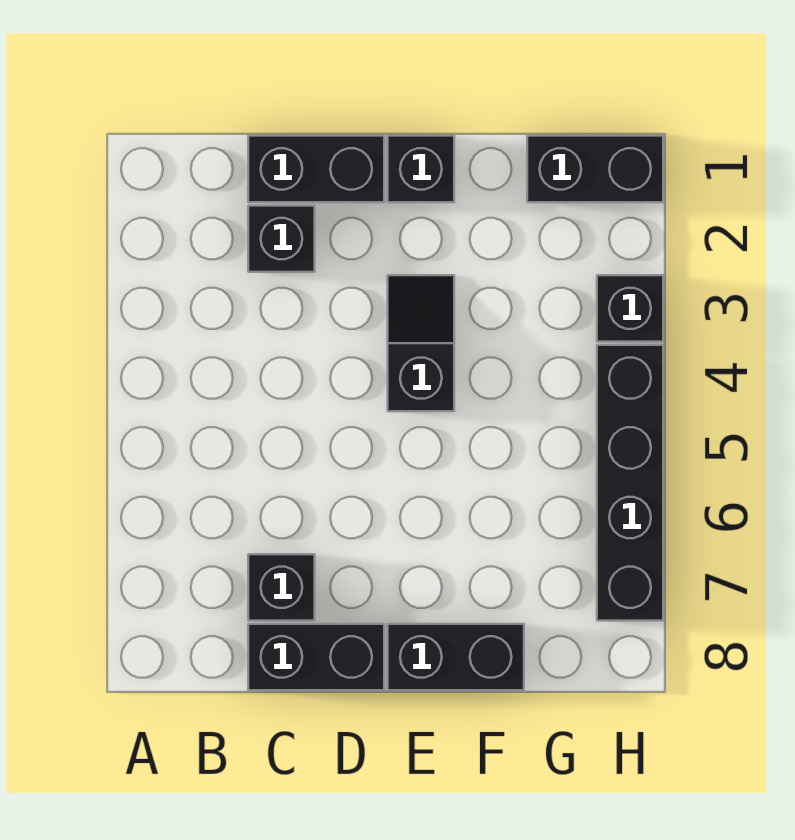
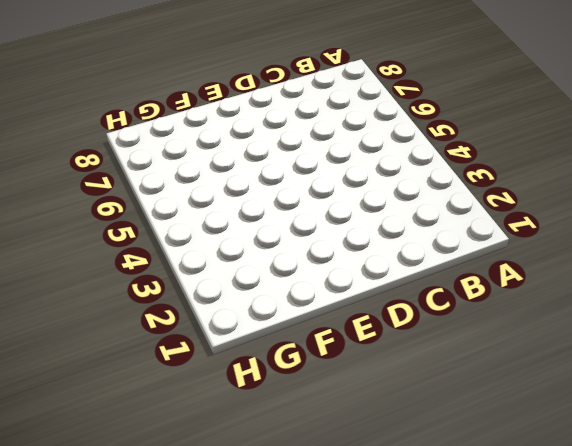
none -> black brick C1:D1 level 1
none -> black brick C2 level 1

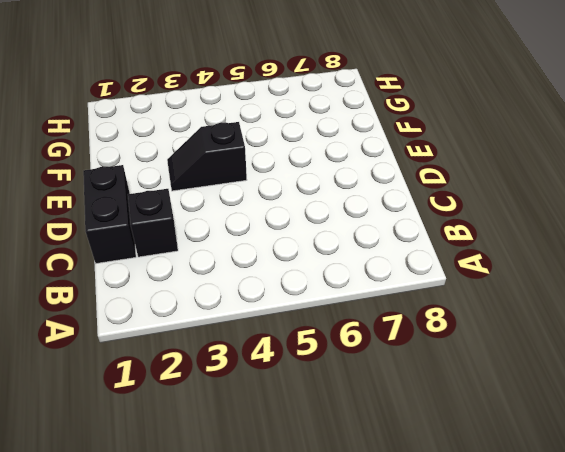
none -> black brick C7 level 1
none -> black brick C8:D8 level 1

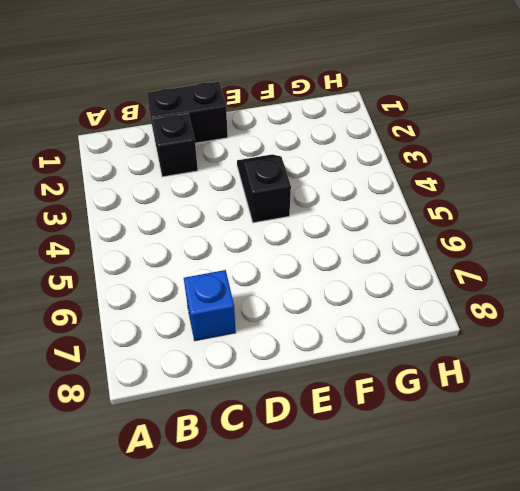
blue brick C7 level 1 -> black brick C7 level 1
none -> black brick C8:D8 level 1
none -> black brick E1 level 1

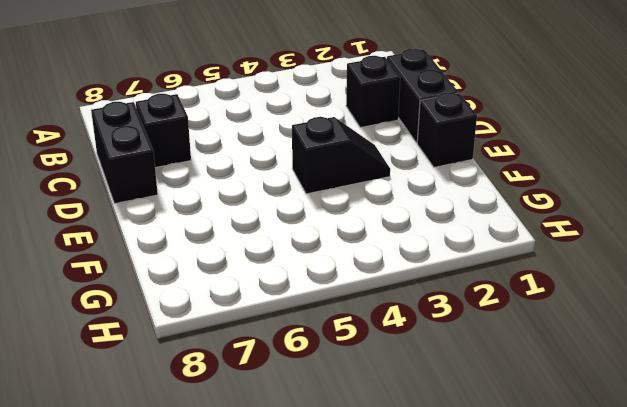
none -> black brick E8:F8 level 1
none -> black brick G1:H1 level 1

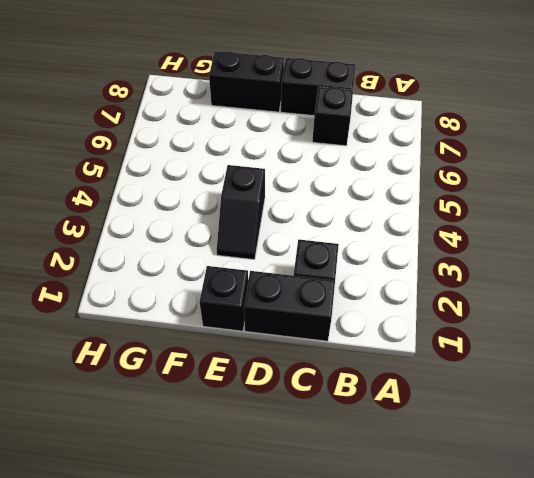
none -> black brick G1:H1 level 1
none -> black brick H3 level 1

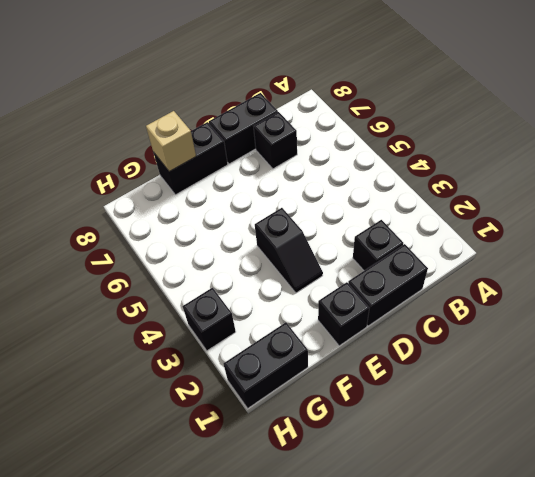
tan brick F8 level 2 -> none
none -> black brick H4:H7 level 1

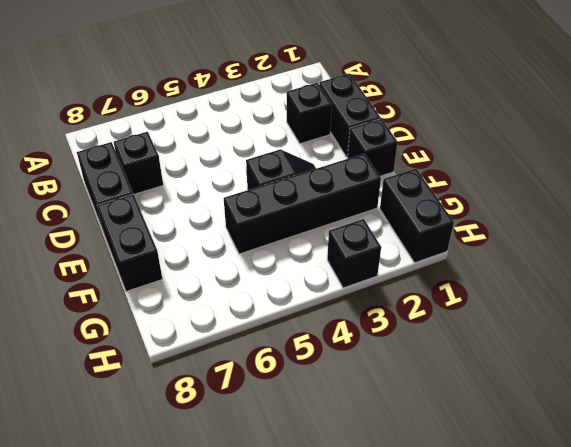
black brick F2:F5 level 1 -> black brick H4:H7 level 1

